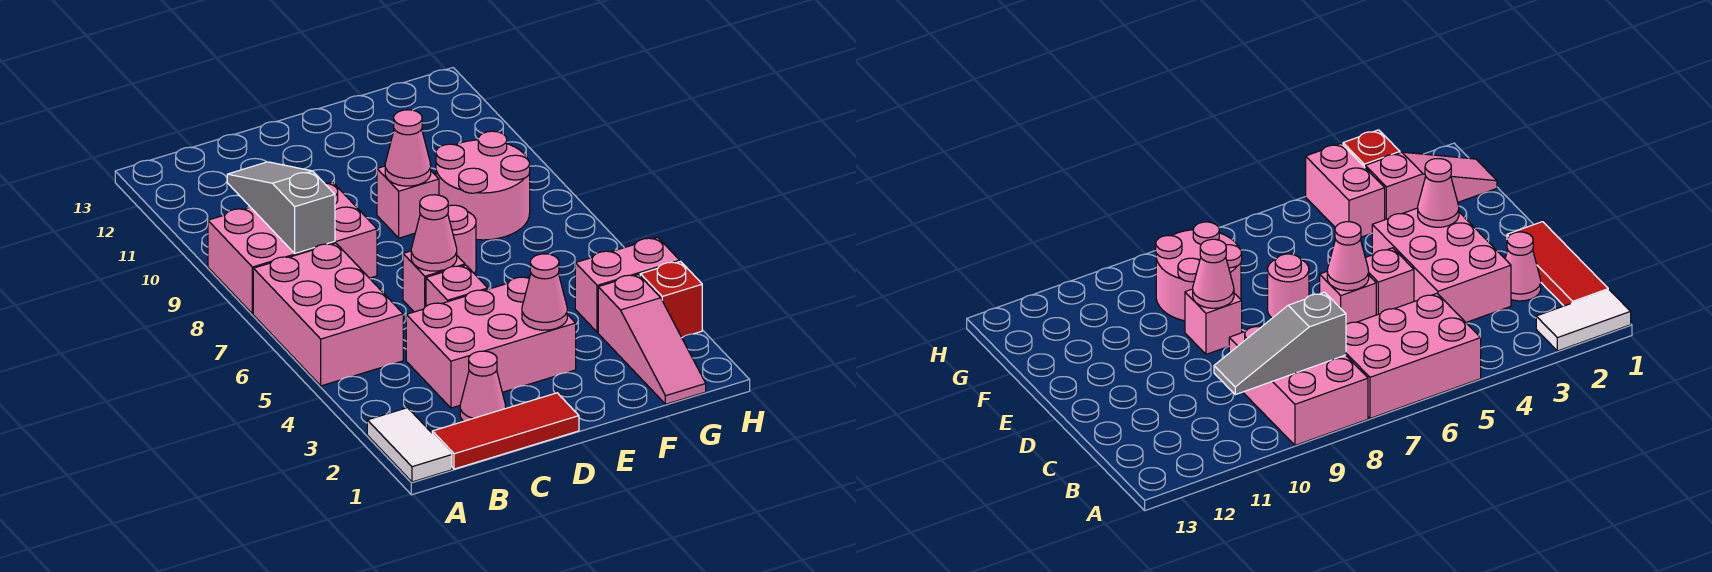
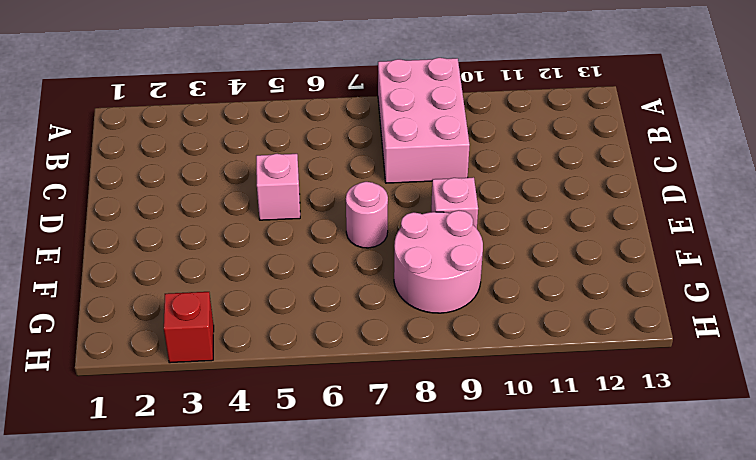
none -> white tile A1:A2 level 1
none -> pink brick A5:B7 level 1
none -> red tile B1:D1 level 1

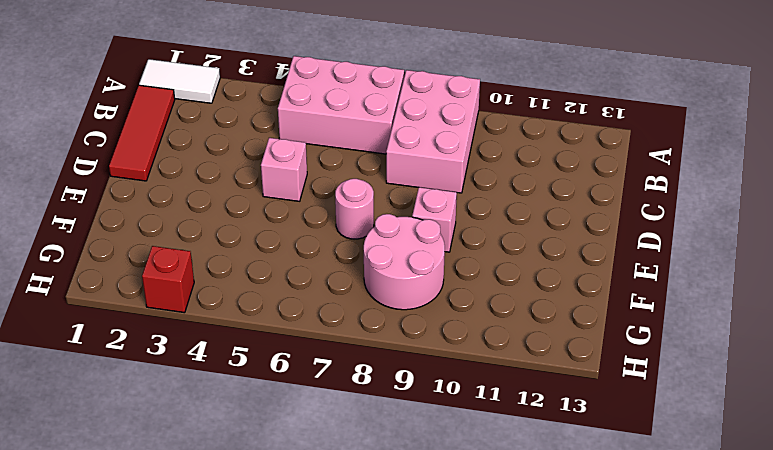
none -> pink cone C2 level 1
none -> pink brick C3:E4 level 1
none -> pink brick D6 level 1

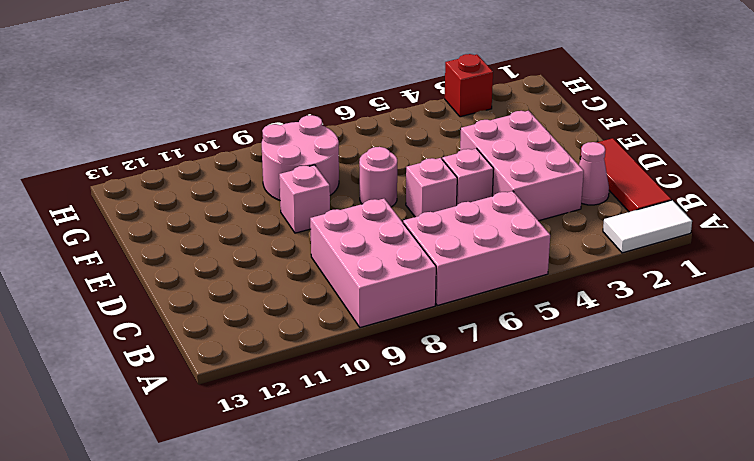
none -> pink slope G1:G3 level 1 top 3
none -> pink brick G4:H4 level 1
none -> grey slope B8:B10 level 2 top 8

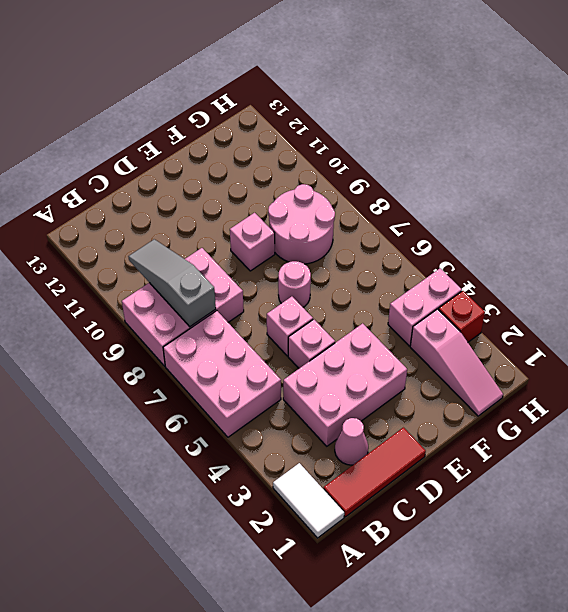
none -> pink cone D6 level 2
none -> pink cone E3 level 2
none -> pink cone E9 level 2

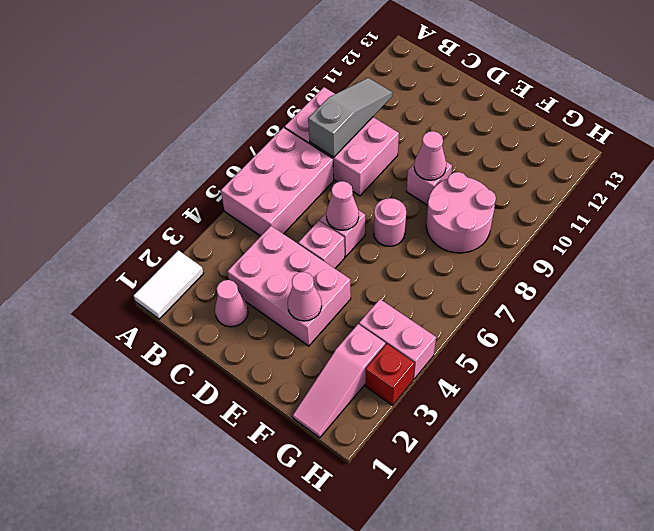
none -> red tile B1:D1 level 1

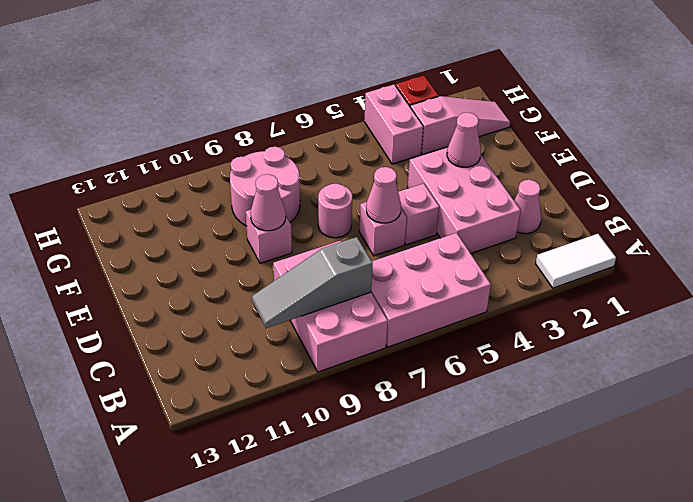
none -> red tile B1:D1 level 1

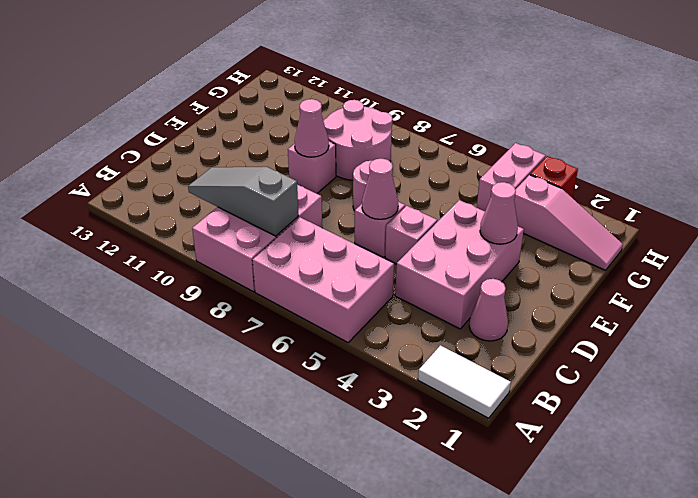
none -> red tile B1:D1 level 1

